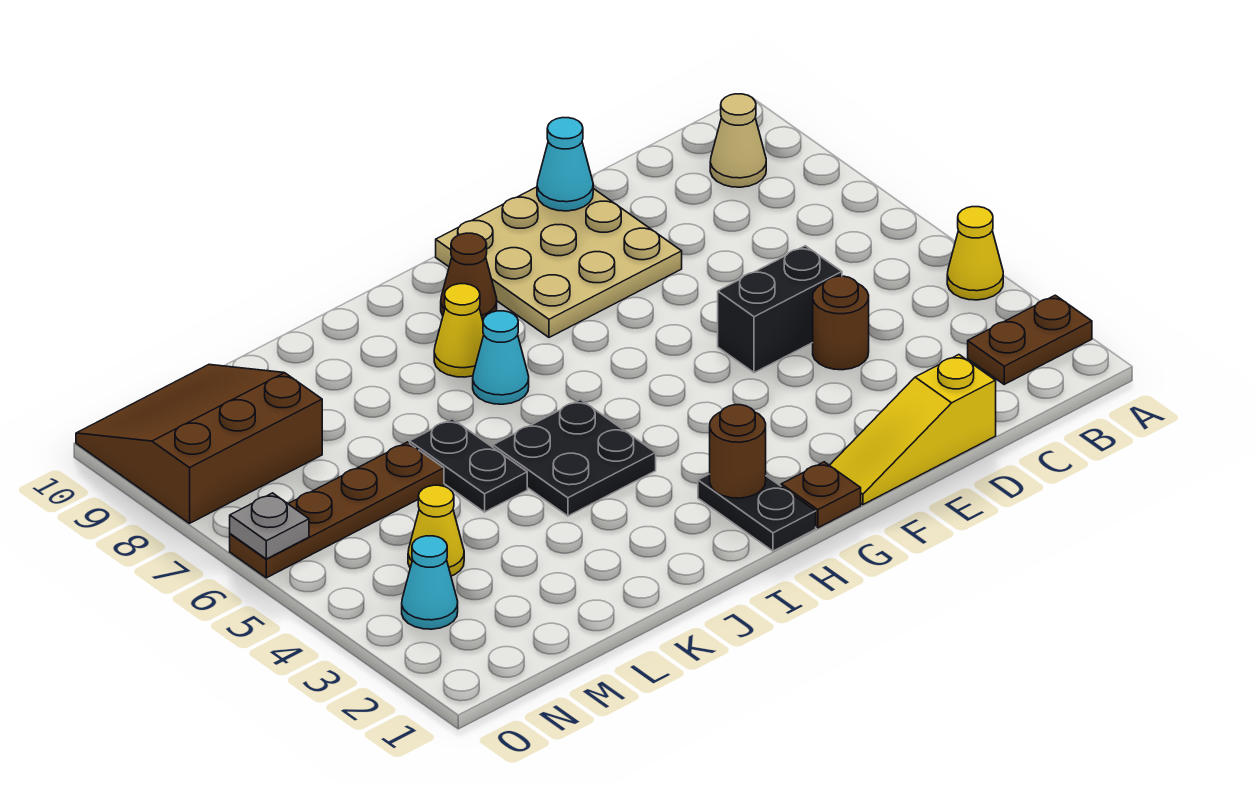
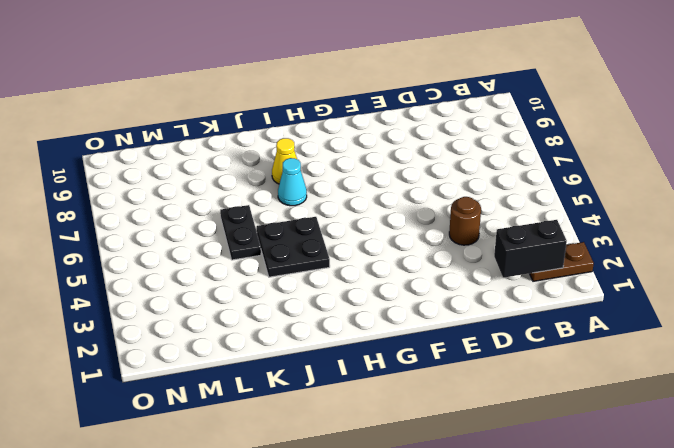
black brick B2:C2 level 2 -> black brick D5:E5 level 1
none -> yellow cone A4 level 1
none -> tan cone B9 level 1
none -> yellow slope D1:F1 level 1 top D

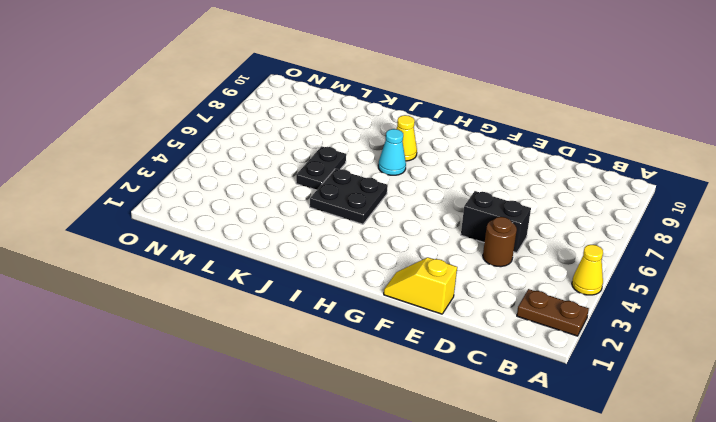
yellow slope E1:F1 level 1 top E -> yellow slope D1:F1 level 1 top D
none -> tan cone B9 level 1
none -> tan plate E8:G10 level 1
none -> brown plate G1 level 1

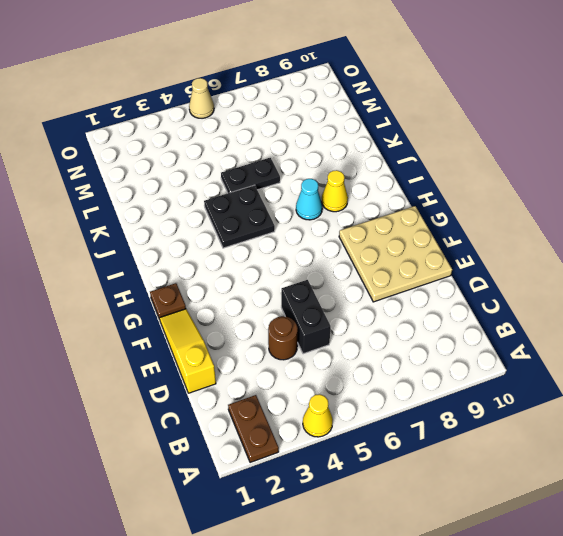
tan cone O5 level 1 -> tan cone B9 level 1
none -> black plate H1:H2 level 1
none -> brown cone H9 level 1
none -> brown plate L6:O6 level 1

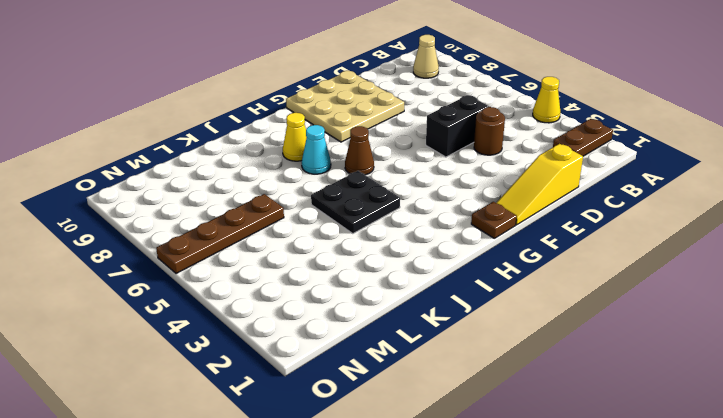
brown cone H6 level 1 -> brown cone H9 level 1
none -> black plate H1:H2 level 1
none -> black plate K5:K6 level 1
none -> yellow cone M4 level 1

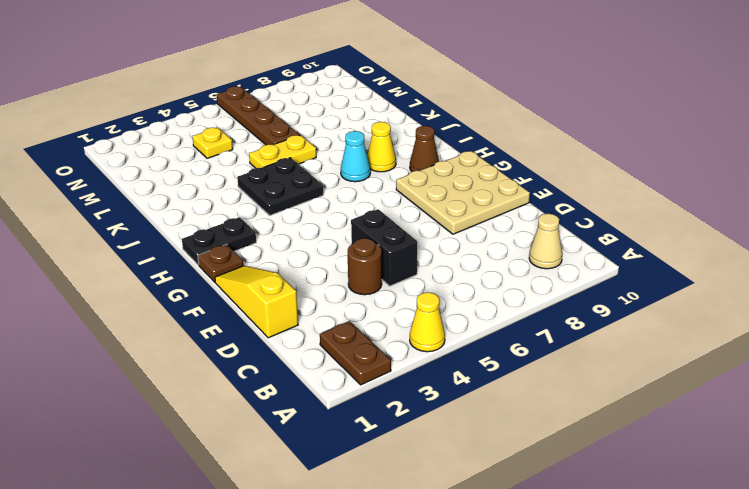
yellow plate K5:K6 level 1 -> black plate K5:K6 level 1
yellow plate M4 level 1 -> yellow cone M4 level 1
none -> brown slope M8:O10 level 1 top 8
none -> cyan cone N3 level 1
none -> cyan cone E10 level 2

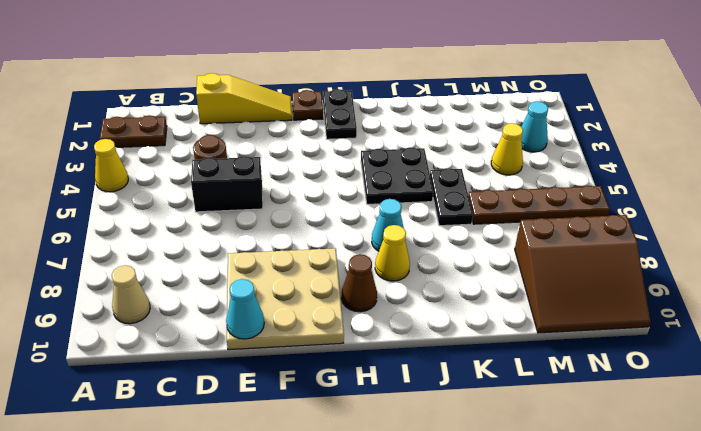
none -> brown round brick H2 level 2
none -> grey plate O6 level 2

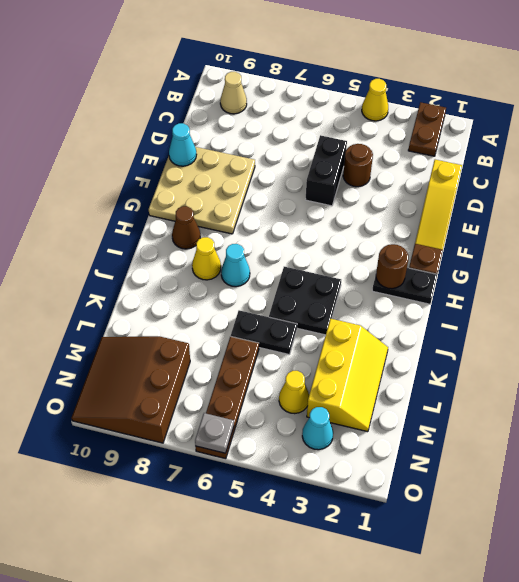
yellow slope K2:M3 level 1 top 3 -> none

